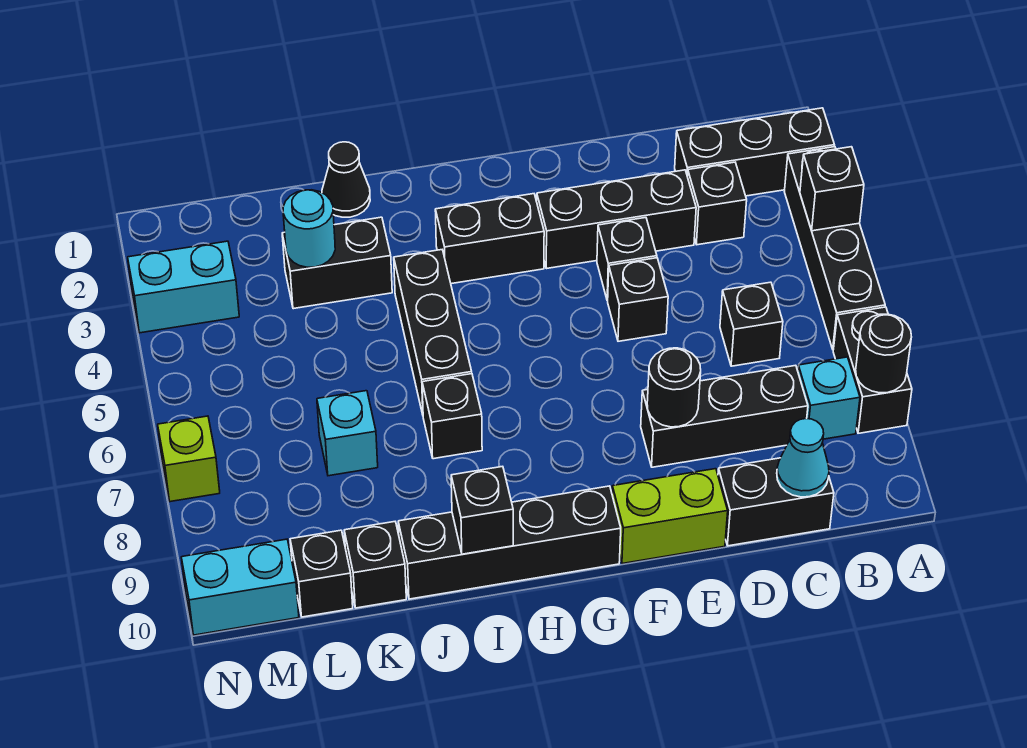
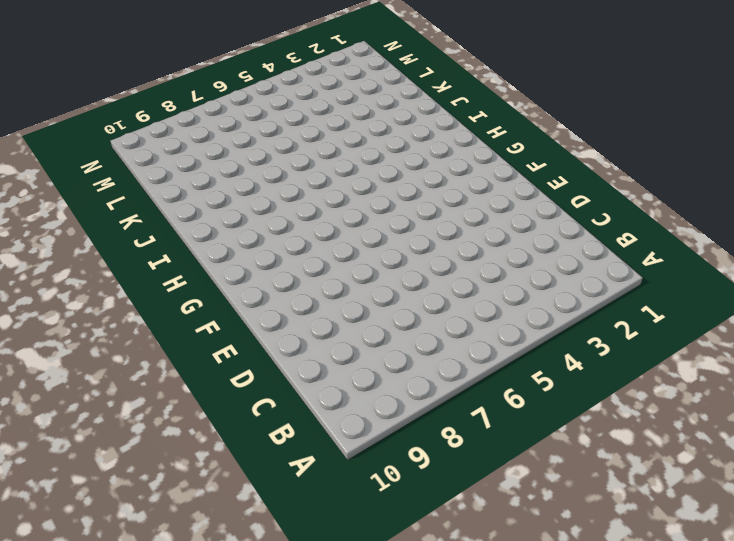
none -> black brick A2:C2 level 1
none -> black brick A3:A6 level 1
none -> black brick A7:A8 level 1
none -> cyan brick B8 level 1

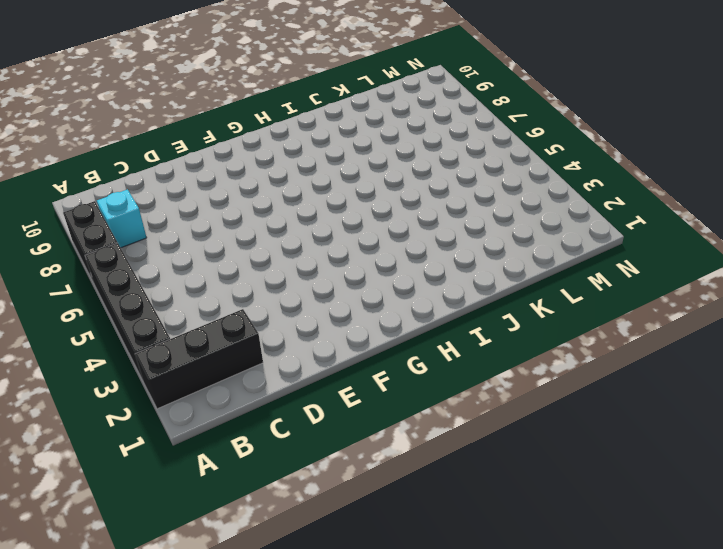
none -> black brick C3 level 1
none -> black brick C6 level 1
none -> black brick C8:E8 level 1
none -> black brick C10:D10 level 1

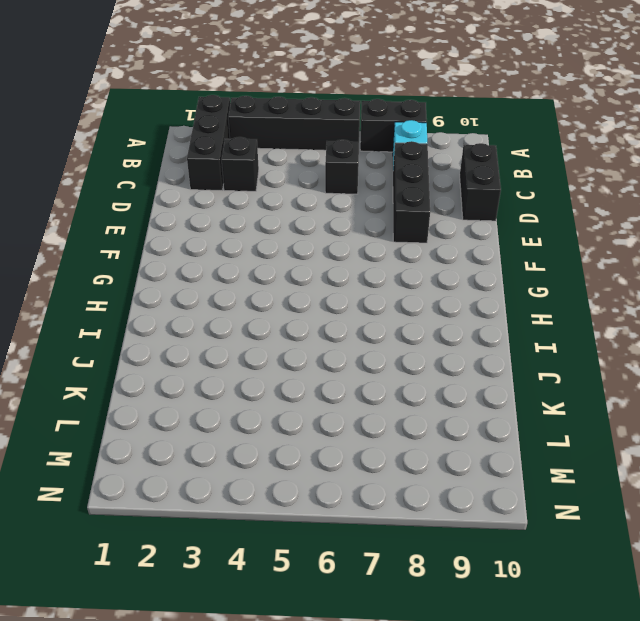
none -> black brick D3:F3 level 1
none -> black brick E4 level 1
none -> black brick E5 level 1
none -> lime brick E10:F10 level 1

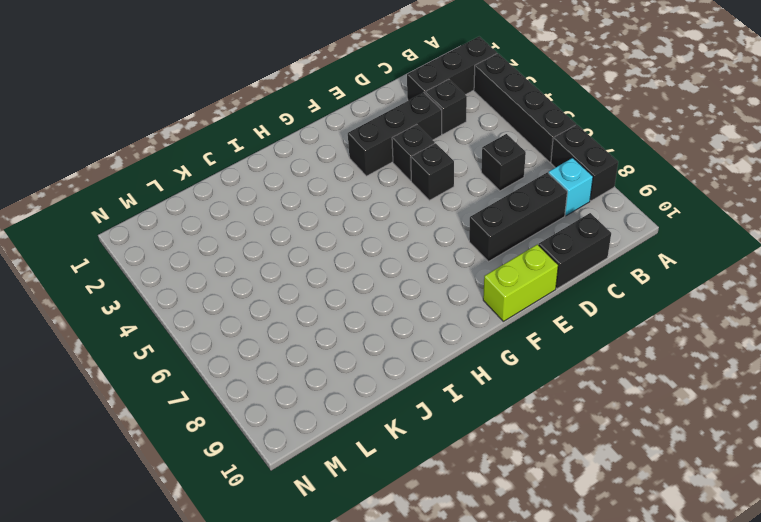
none -> black brick G3:H3 level 1
none -> black brick G10:J10 level 1
none -> black brick I4:I6 level 1
none -> black brick I7 level 1

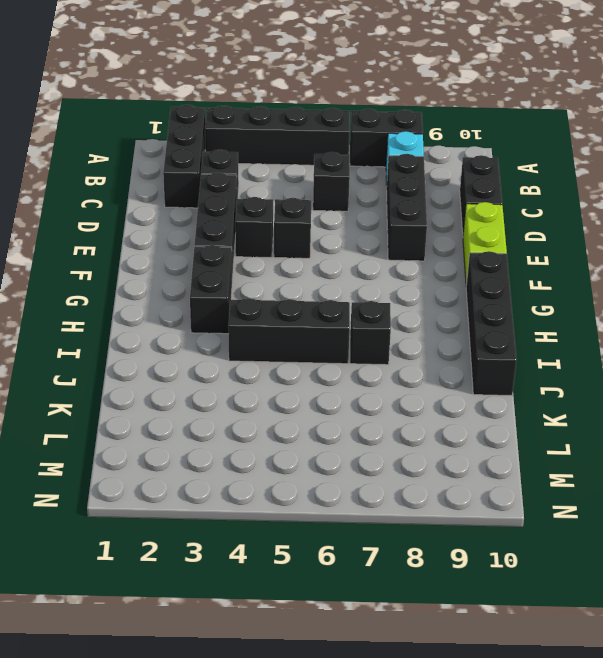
none -> black cone J1 level 1
none -> black brick J3:K3 level 1
none -> cyan brick K7 level 1
none -> black brick K10 level 1

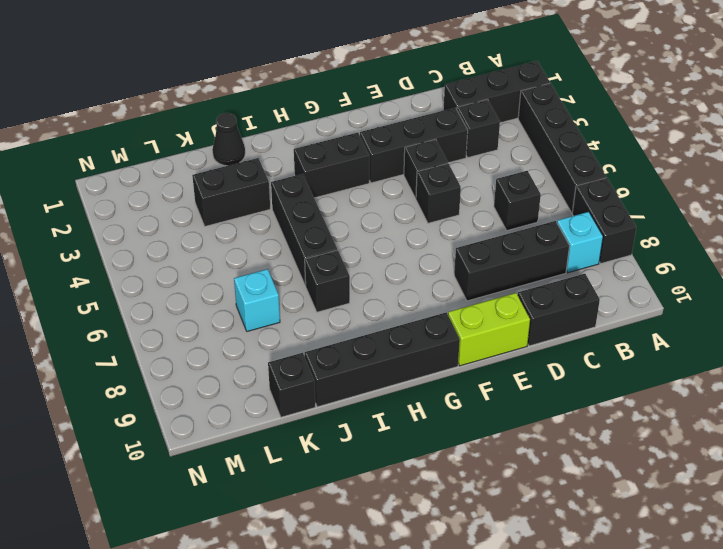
none -> black brick L10 level 1
none -> cyan brick M3:N3 level 1
none -> cyan brick M10:N10 level 1
none -> lime brick N7 level 1

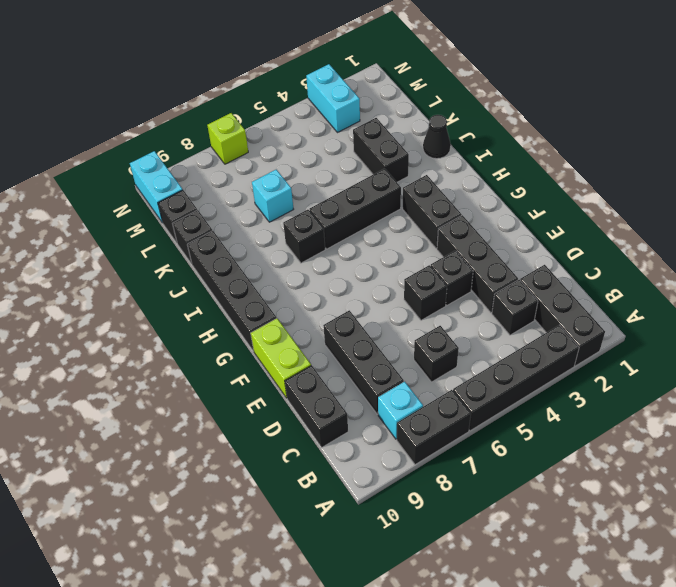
none -> black brick A4 level 2
none -> black round brick A8 level 2
none -> cyan cone C10 level 2
none -> black round brick E8 level 2

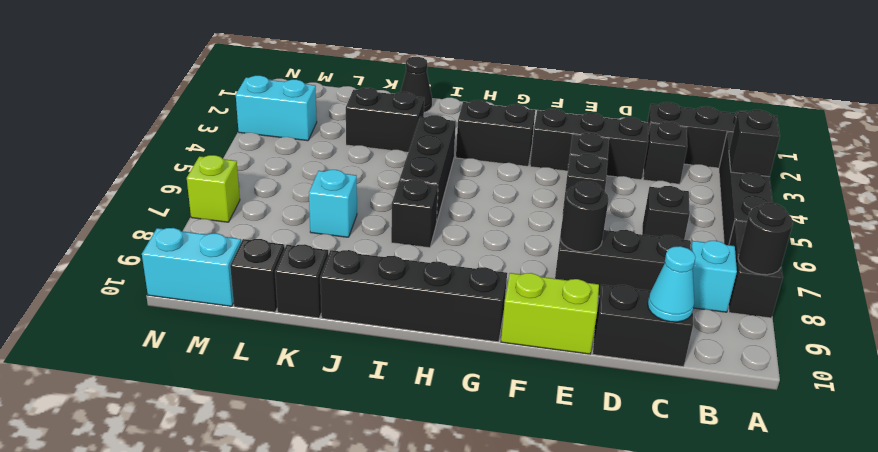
none -> black brick I10 level 2
none -> cyan round brick K3 level 2

